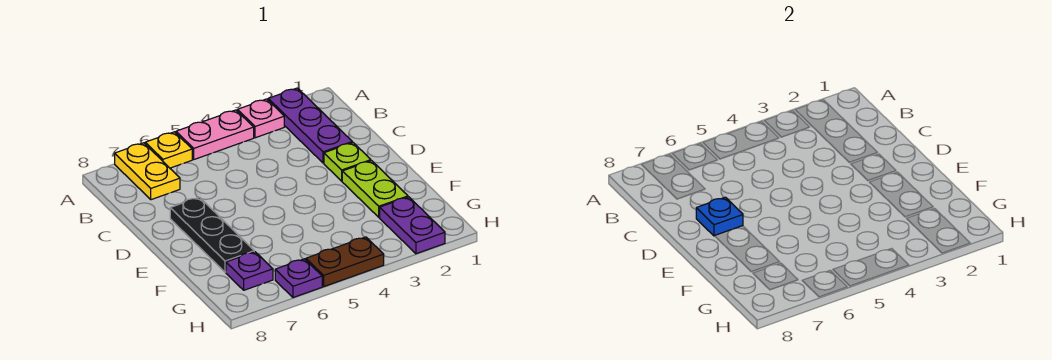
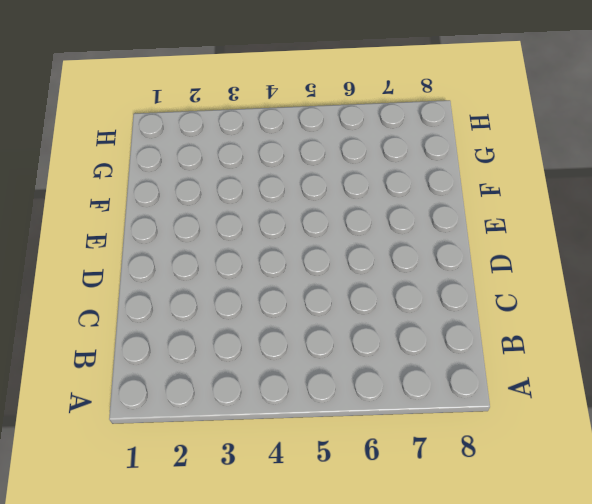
none -> purple plate A2:C2 level 1
none -> pink plate A3 level 1
none -> pink plate A4:A5 level 1

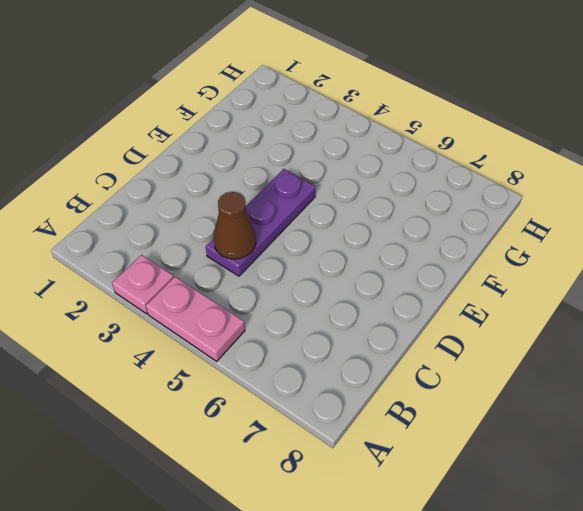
purple plate C4:E4 level 1 -> purple plate A2:C2 level 1
brown cone C4 level 2 -> none
none -> yellow plate A6 level 1
none -> yellow plate A7:B7 level 1
none -> lime plate D2 level 1

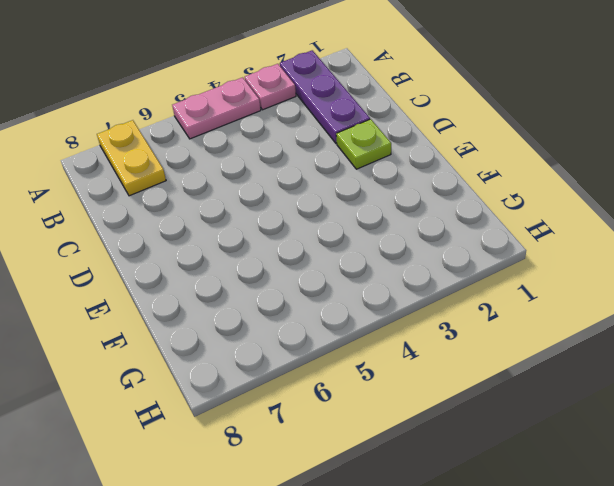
none -> yellow plate A6 level 1
none -> black plate D7:F7 level 1
none -> lime plate E2:F2 level 1

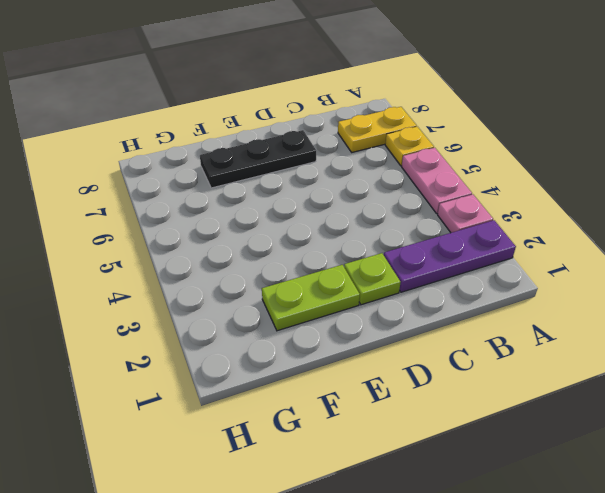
none -> purple plate G2:H2 level 1
none -> purple plate G7 level 1
none -> brown plate H4:H5 level 1

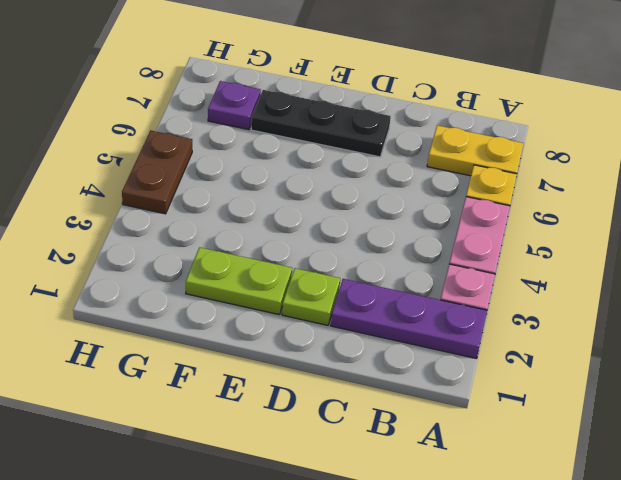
none -> purple plate G2:H2 level 1
none -> purple plate H6 level 1
none -> blue plate D7 level 2

